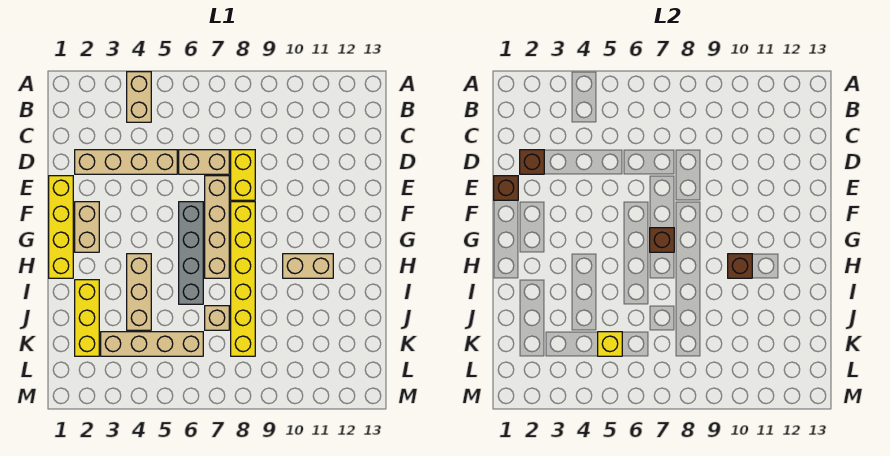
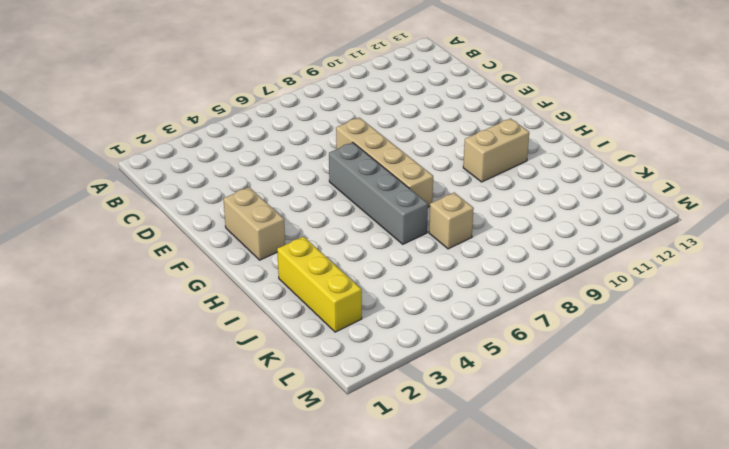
none -> tan brick A4:B4 level 1
none -> tan brick D2:D5 level 1
none -> tan brick D6:D7 level 1

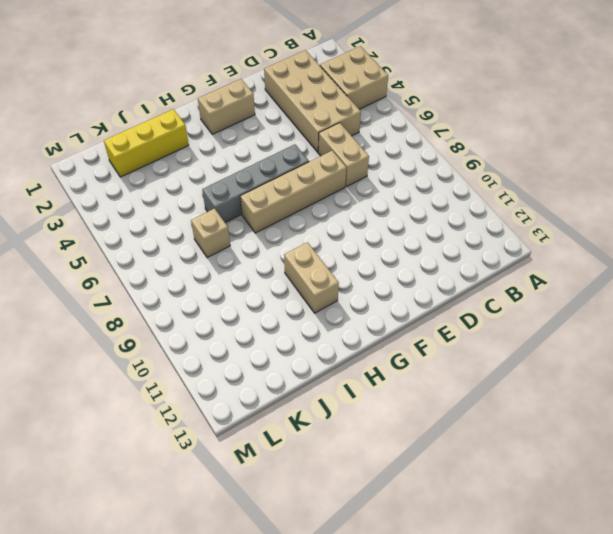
tan brick A3:B4 level 1 -> tan brick A4:B4 level 1
tan brick C2:D5 level 1 -> tan brick D2:D5 level 1
none -> yellow brick D8:E8 level 1
none -> yellow brick E1:H1 level 1
none -> yellow brick F8:K8 level 1

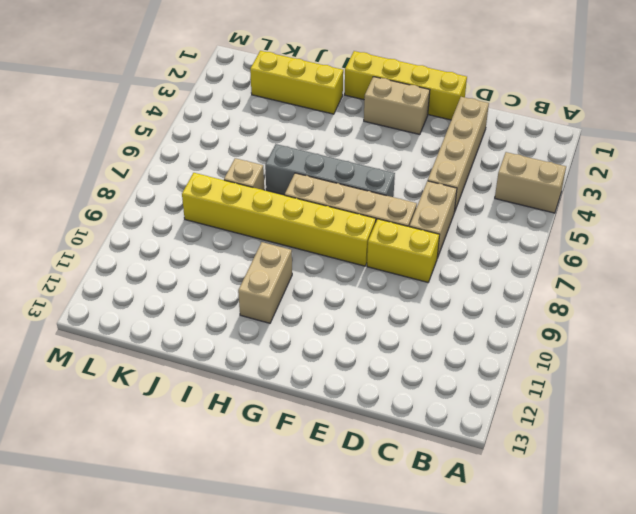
none -> tan brick H4:J4 level 1
none -> tan brick K3:K6 level 1
none -> brown brick D2 level 2

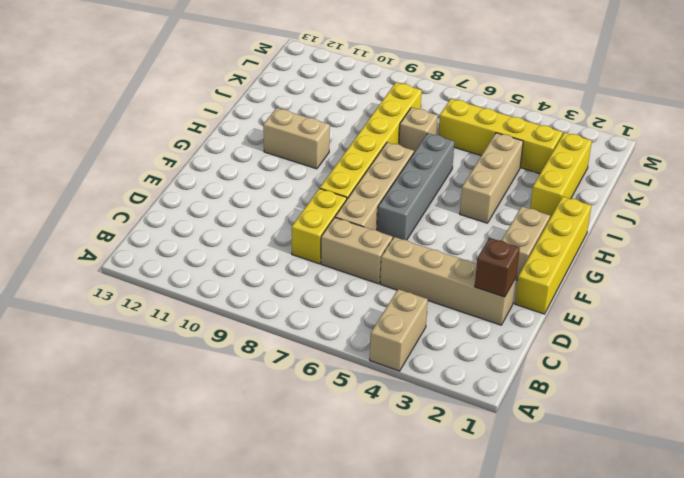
yellow brick K3:K6 level 1 -> tan brick K3:K6 level 1
none -> brown brick E1 level 2
none -> brown brick G7 level 2
none -> brown brick H10 level 2

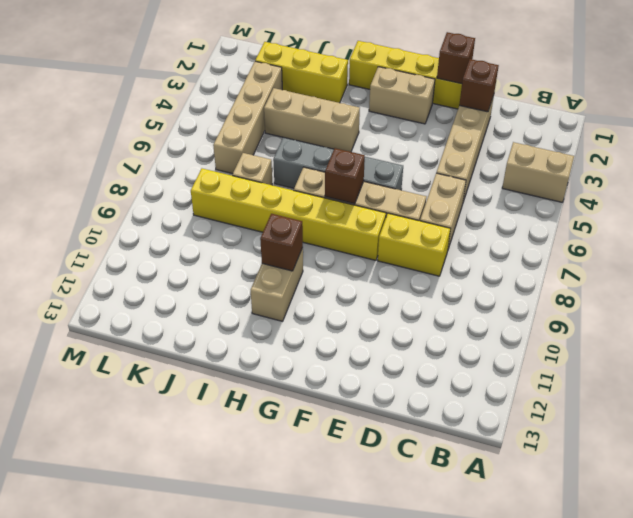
none -> yellow brick K5 level 2

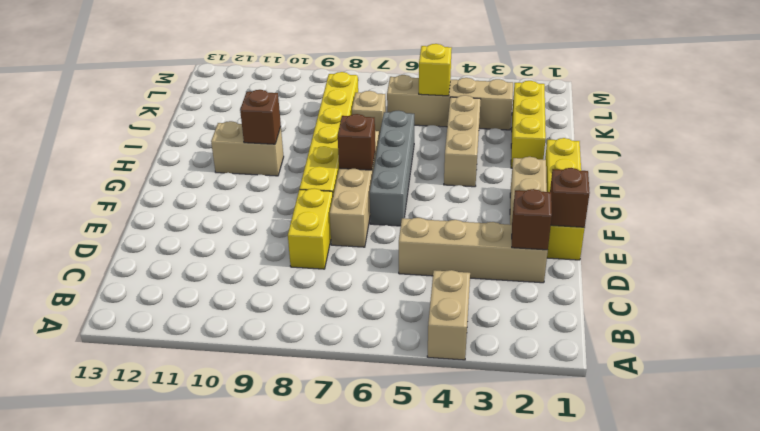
none -> tan brick D6:D7 level 1

